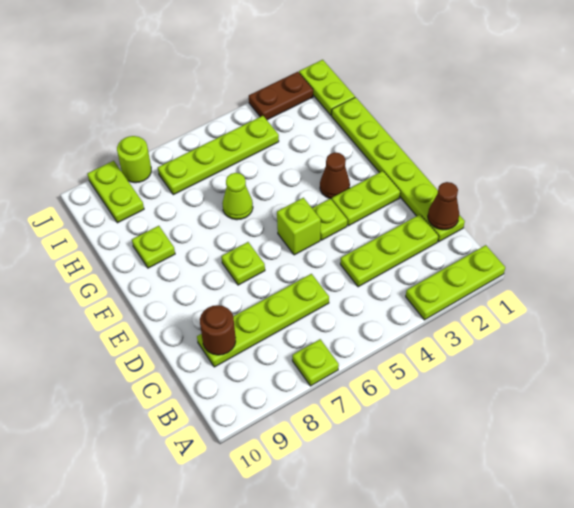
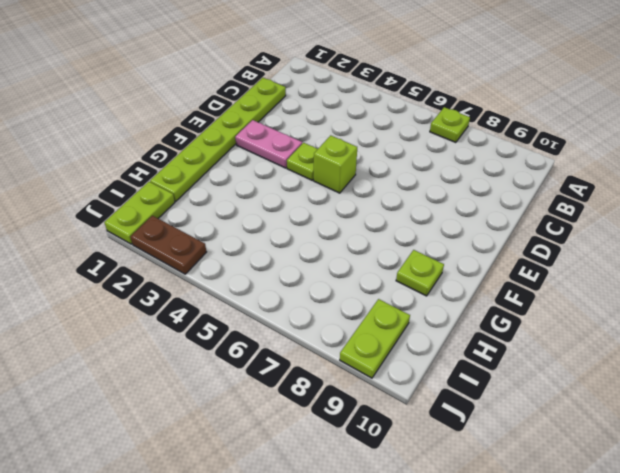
pink plate E2:E3 level 1 -> lime plate E2:E3 level 1
none -> lime plate A1:A3 level 1
none -> lime plate C2:C4 level 1
none -> lime plate C6:C9 level 1

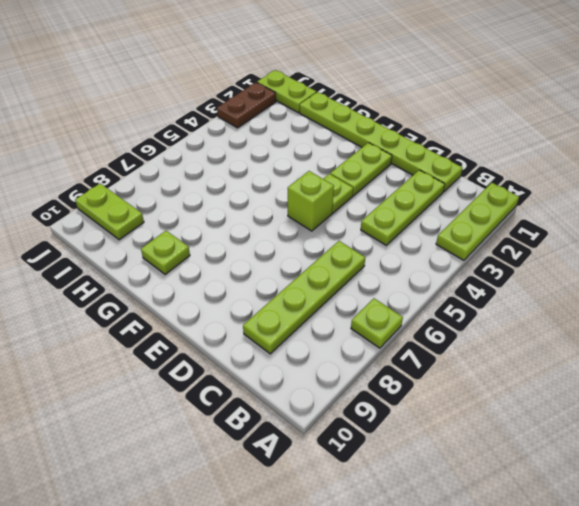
none -> lime plate E7 level 1
none -> brown cone F3 level 1
none -> lime cone G6 level 1

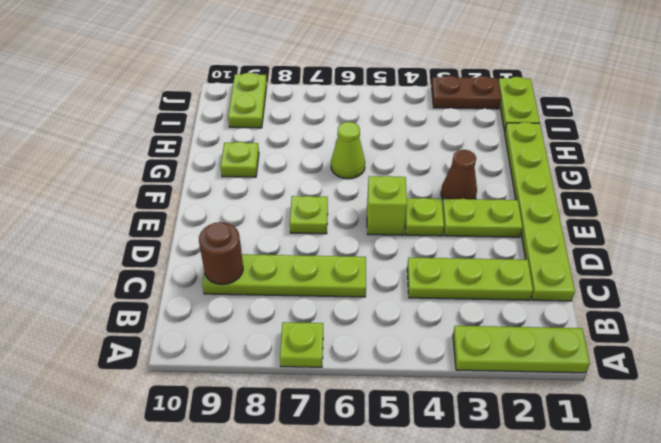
none -> lime plate I4:I7 level 1
none -> lime round brick J8 level 1
none -> brown cone C1 level 2

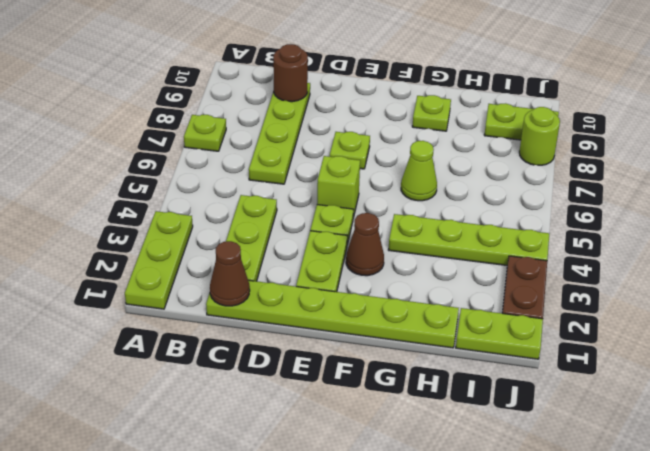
lime plate G4:J4 level 1 -> lime plate I4:I7 level 1

